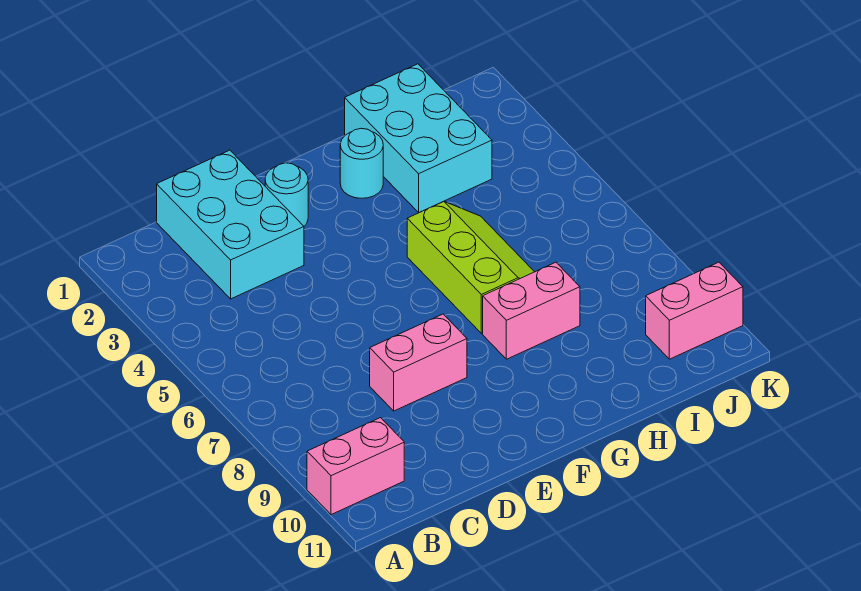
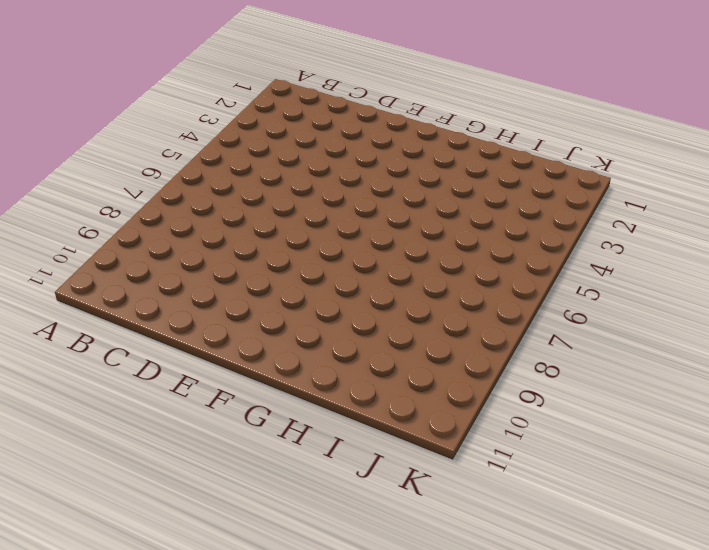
none -> pink brick A10:B10 level 1
none -> cyan brick C1:D3 level 1

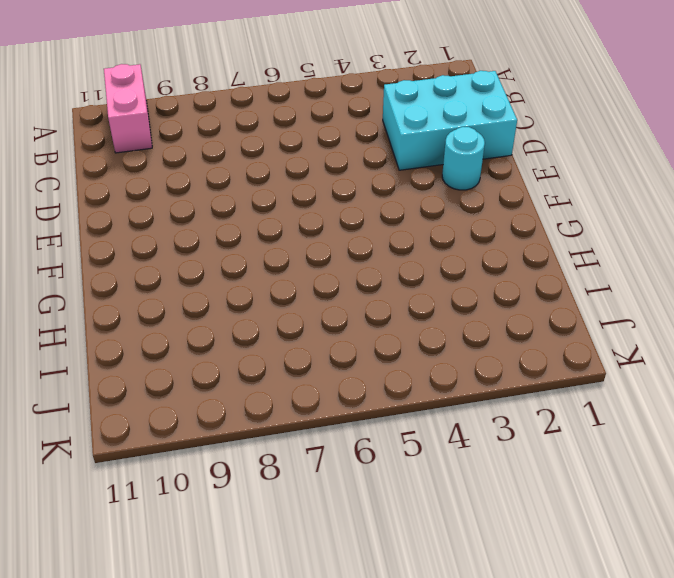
none -> pink brick D8:E8 level 1
none -> cyan round brick G2 level 1

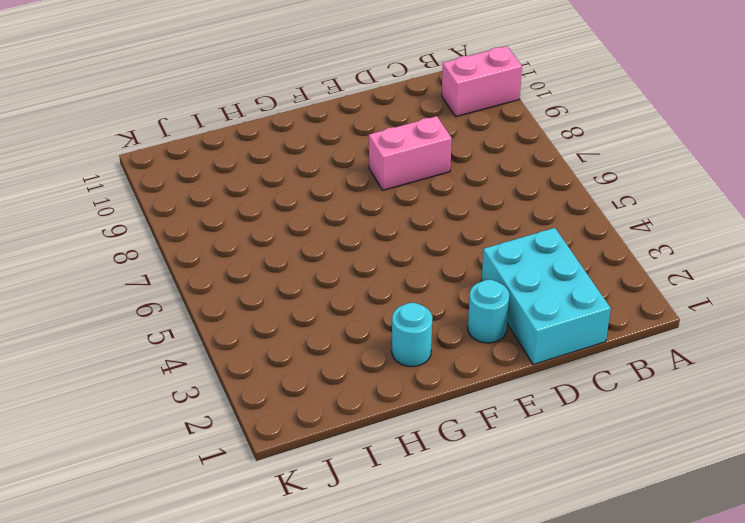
none -> lime slope G5:H7 level 1 top G
none -> pink brick G8:H8 level 1

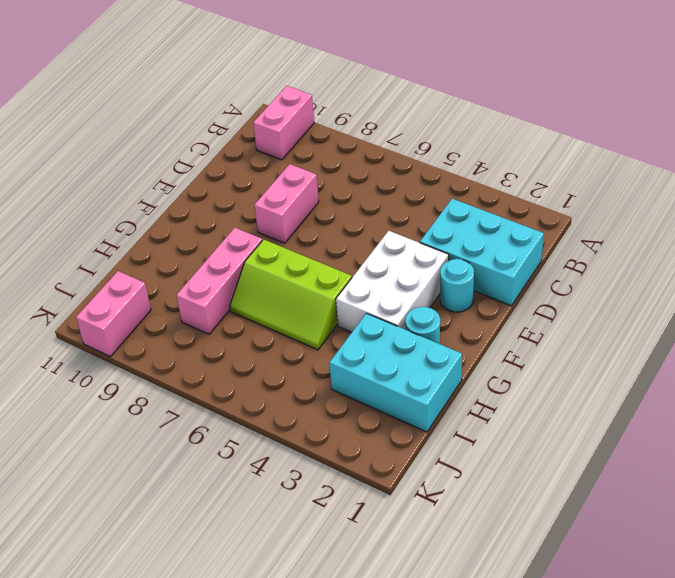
white brick E3:G4 level 1 -> none
pink brick G8:I8 level 1 -> pink brick G8:H8 level 1

